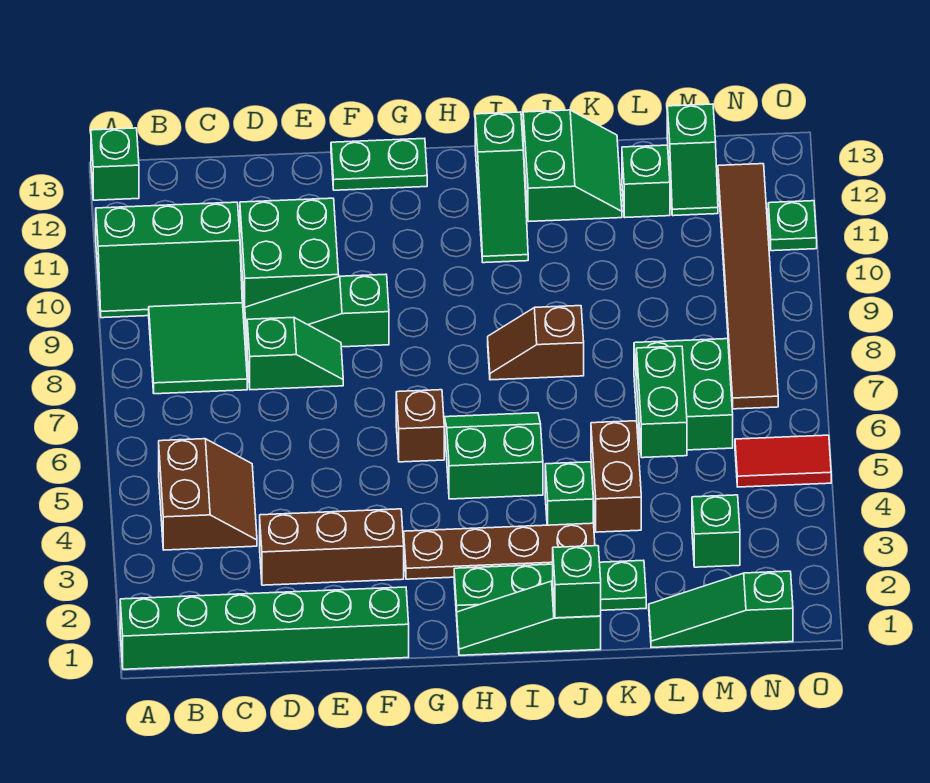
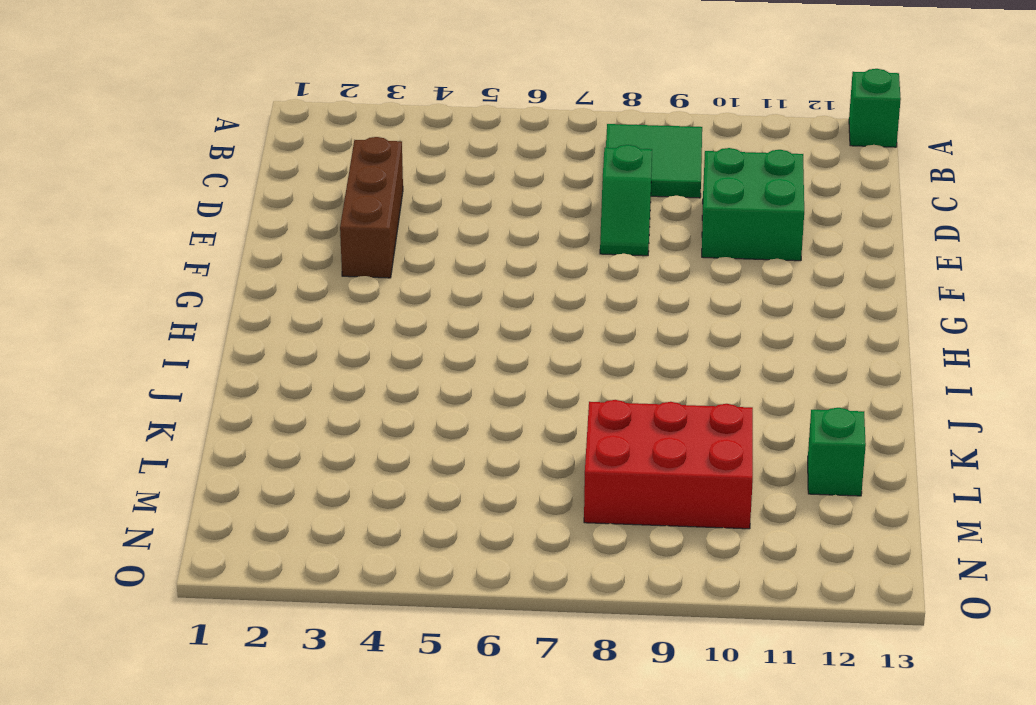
red brick L8:M10 level 1 -> none
none -> green brick A1:F1 level 1
none -> green slope A10:C11 level 1 top 11
none -> brown slope B4:C5 level 1 top B
none -> green slope D9:F9 level 1 top F

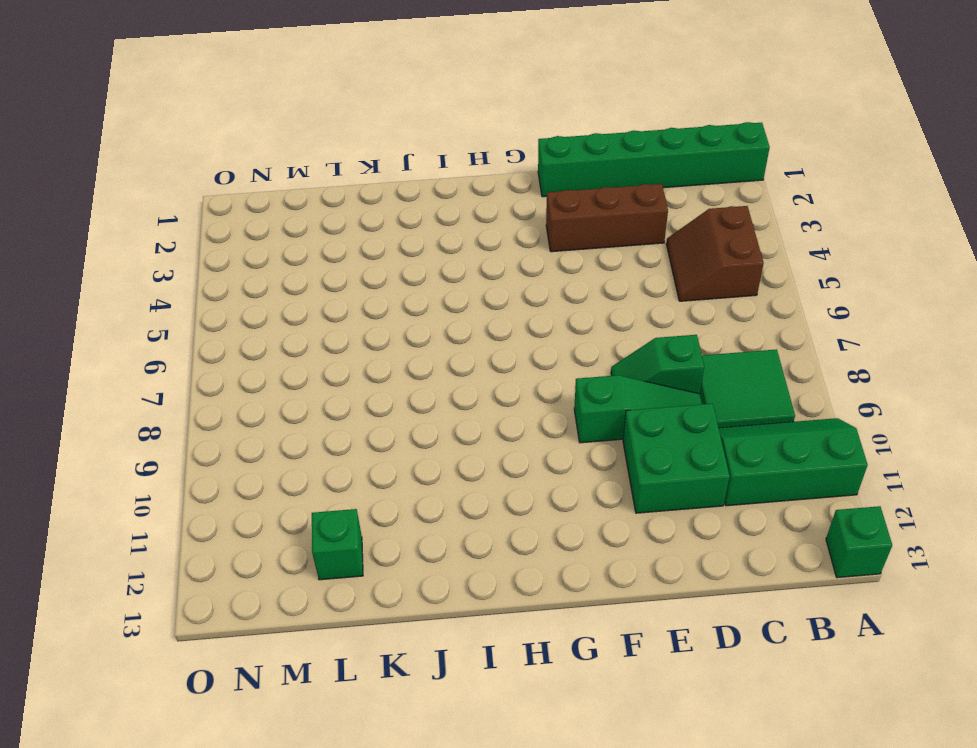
none -> green plate F13:G13 level 1
none -> brown plate G3:J3 level 1
none -> brown brick G6 level 1
none -> green slope H1:J1 level 1 top J

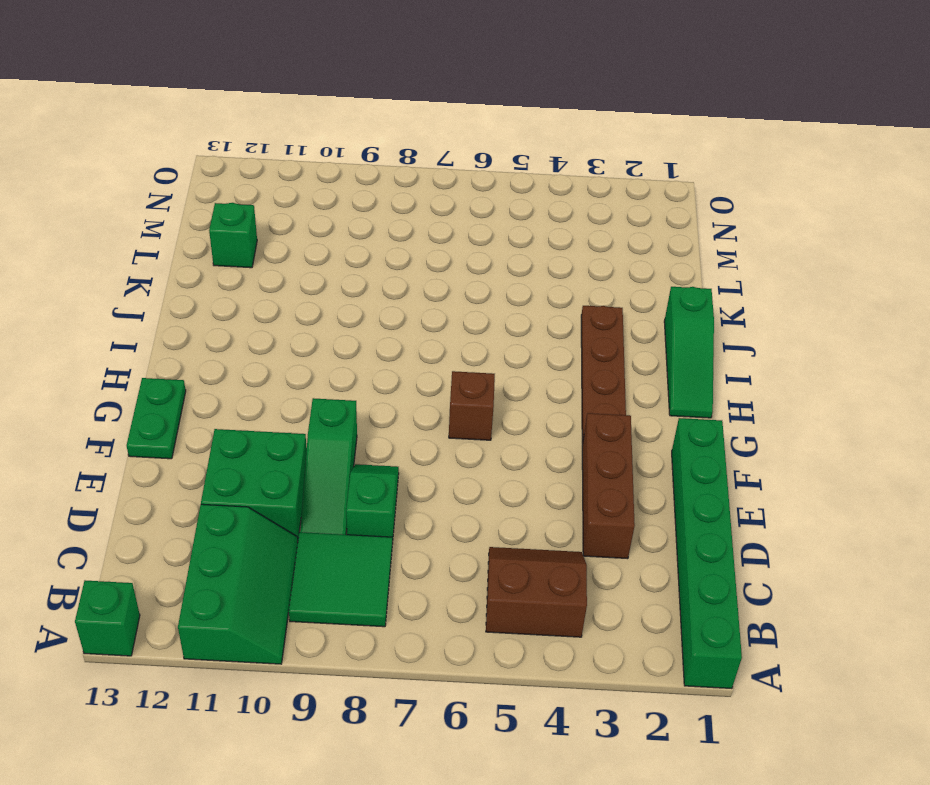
none -> green plate H2:K2 level 1
none -> green slope H5:I6 level 1 top 5
none -> brown slope I8:J8 level 1 top J
none -> green slope I11:I13 level 1 top 13

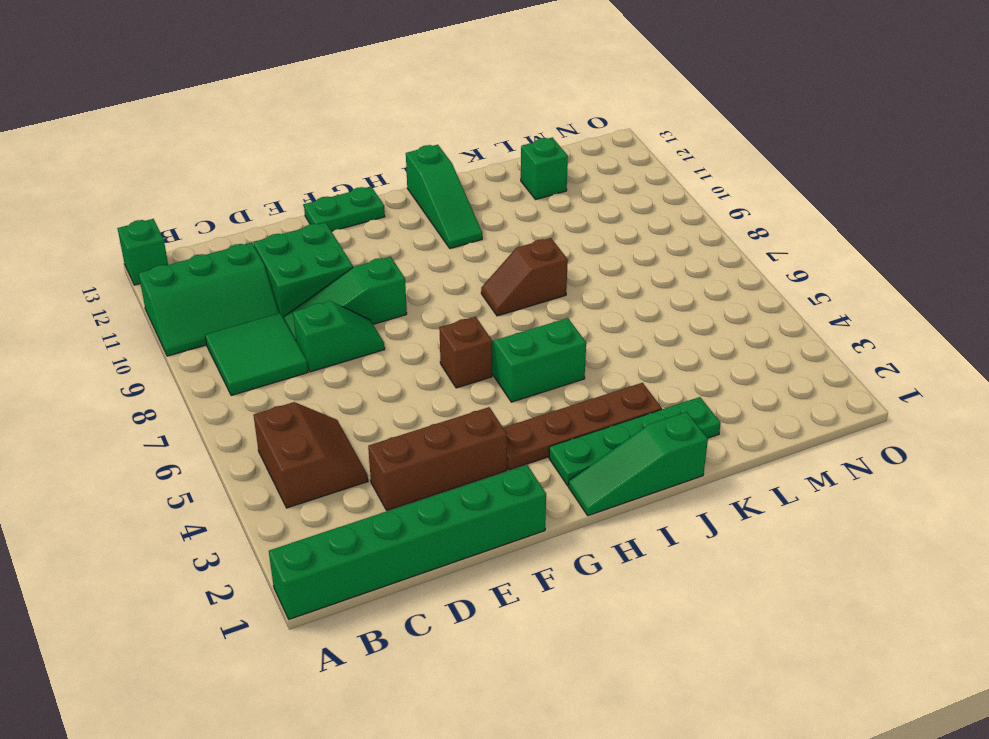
none -> green brick J4 level 1
none -> green slope J12:K13 level 1 top J
none -> brown brick K4:K5 level 1
none -> green slope L1:N1 level 1 top N

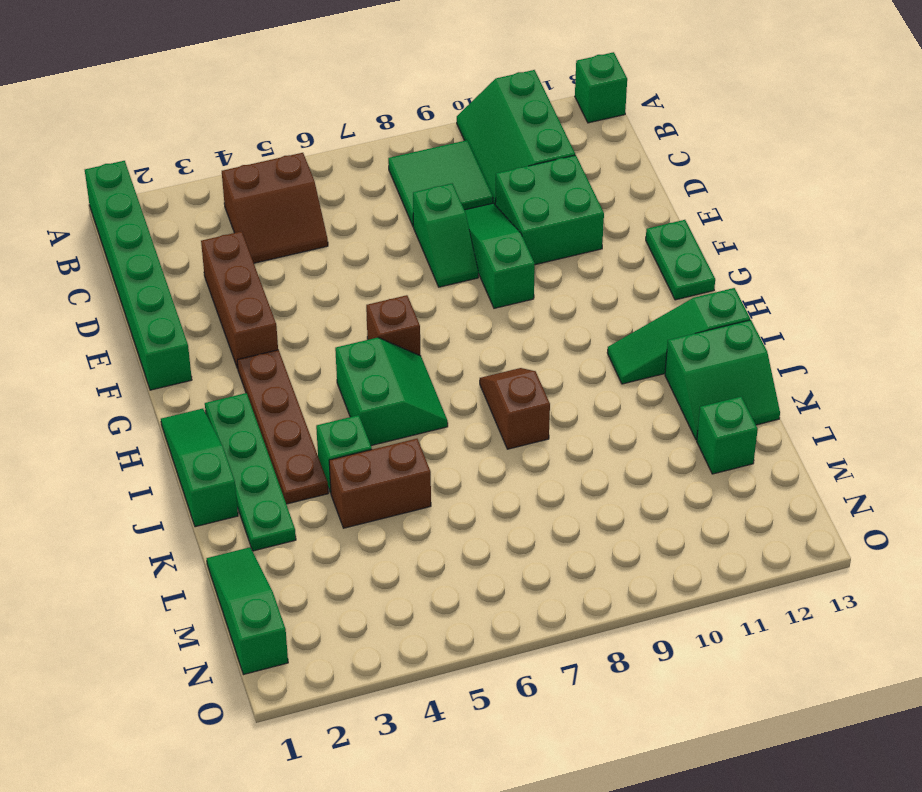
none -> green brick L6:M7 level 1
none -> green brick M3 level 1
none -> green slope M12:M13 level 1 top 13
none -> red tile N5:O5 level 1

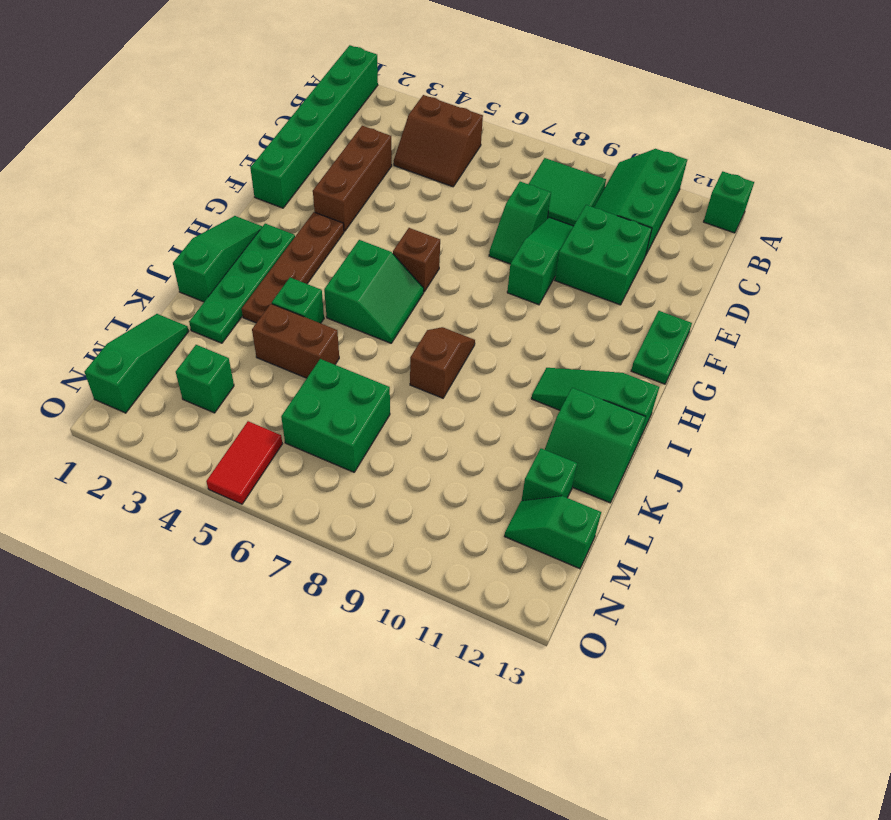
none -> brown tile N7:N12 level 1
none -> green plate O11 level 1
none -> green brick J1 level 2
none -> green brick L5:L6 level 2

